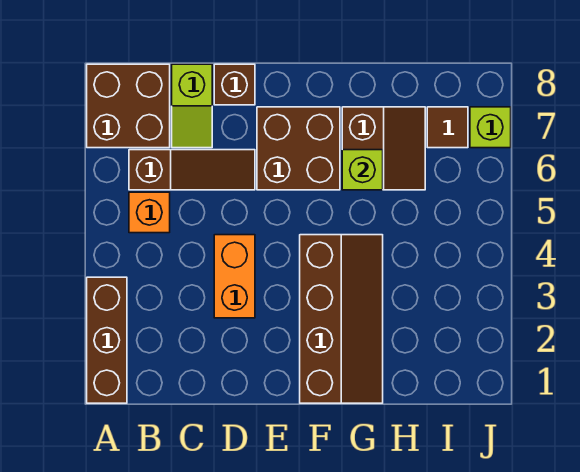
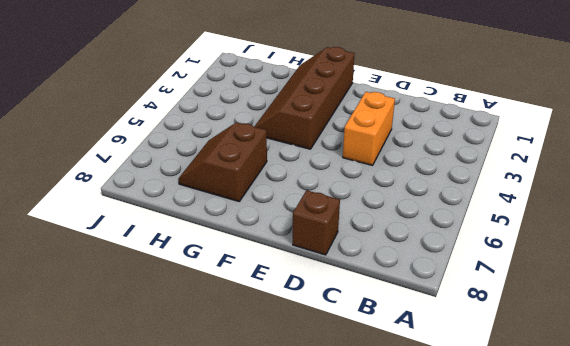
none -> brown brick A1:A3 level 1
none -> brown brick A7:B8 level 1
none -> orange brick B5 level 1

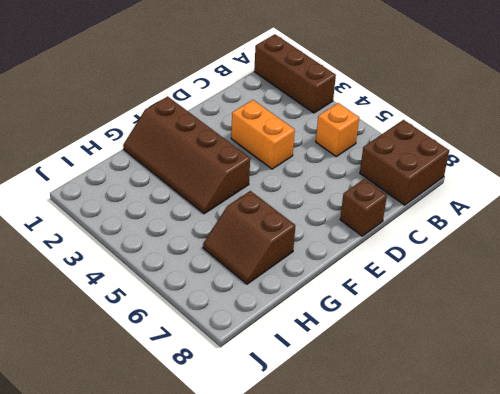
none -> brown slope B6:D6 level 1 top B
none -> lime slope C7:C8 level 1 top 8
none -> brown brick E6:F7 level 1

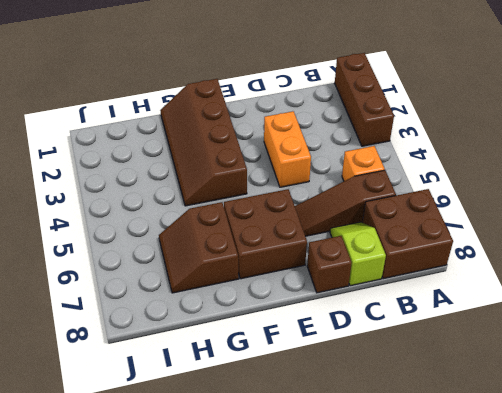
none -> brown tile I7 level 1
none -> lime brick J7 level 1
none -> lime brick G6 level 2

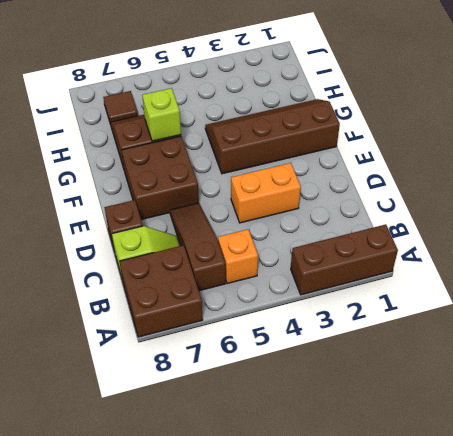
none -> lime brick J7 level 1

